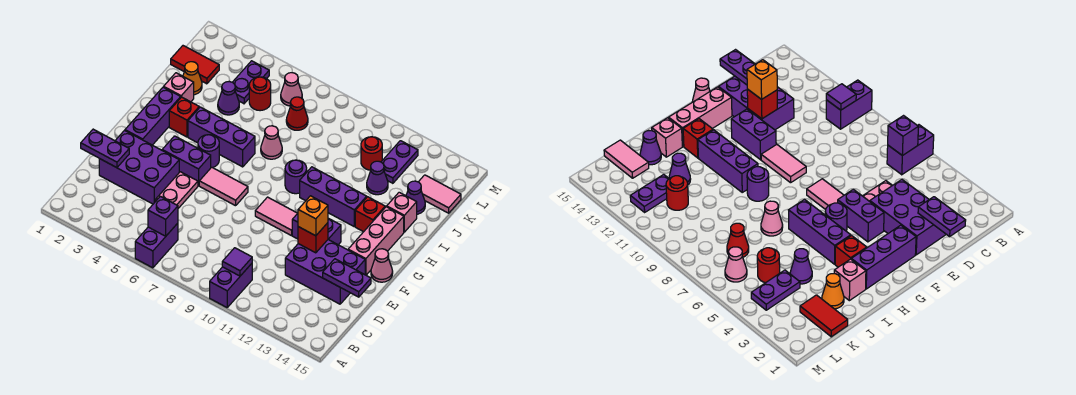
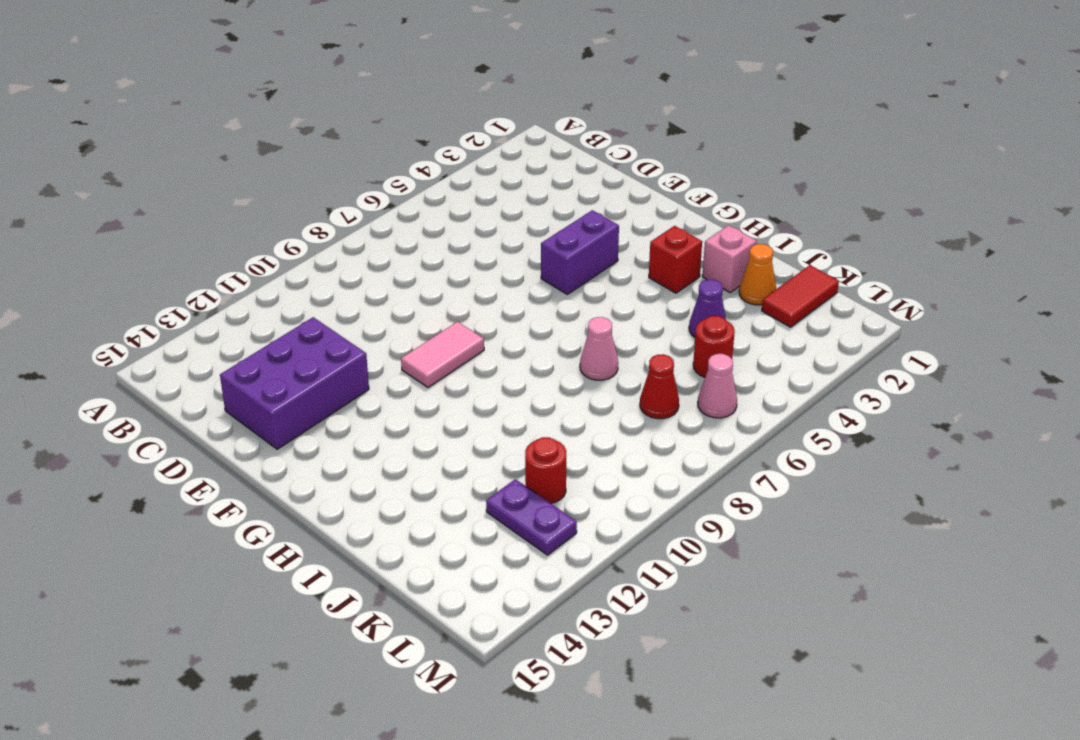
none -> purple brick A6:B6 level 1
none -> purple brick A10:B10 level 1
none -> purple brick D2:E4 level 1
none -> pink plate D5:E5 level 1

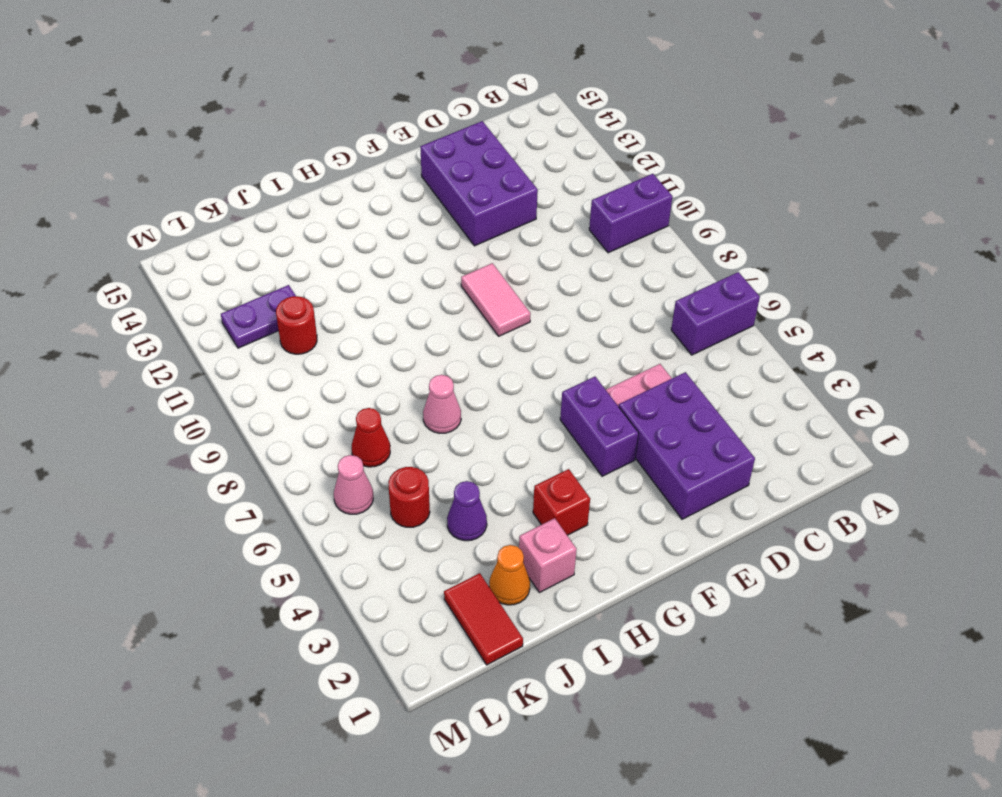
none -> purple brick F2:H2 level 1
none -> pink tile F6:F7 level 1
none -> purple brick F11:F12 level 1
none -> pink brick F14:H14 level 1

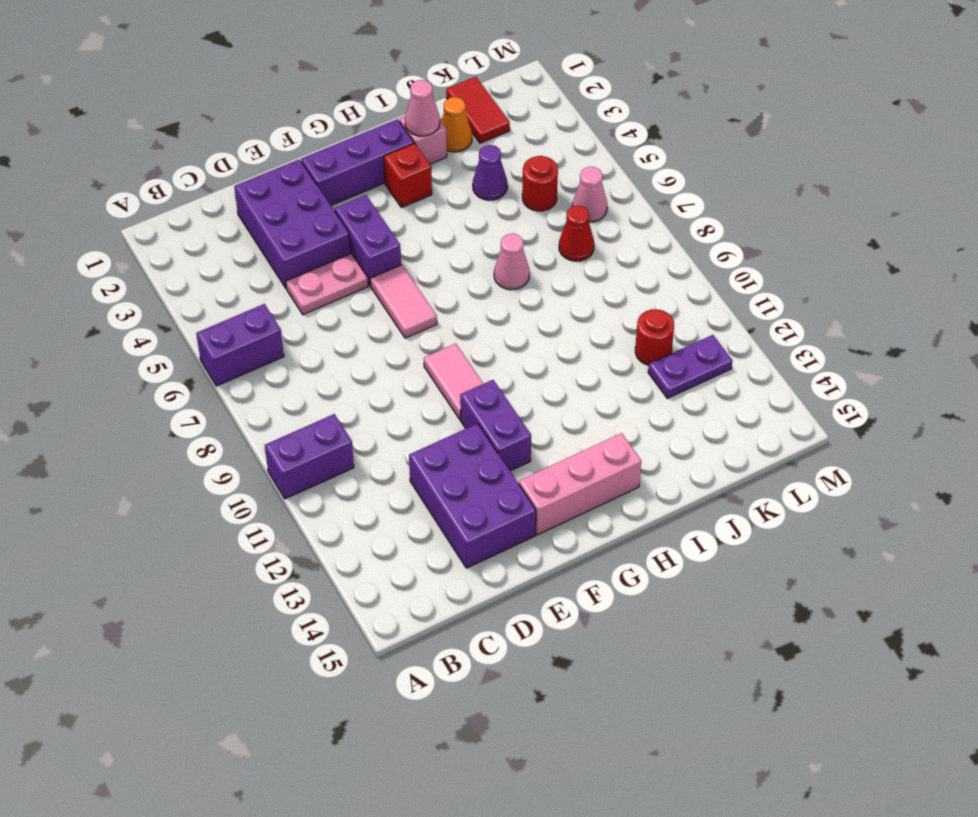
pink cone I2 level 2 -> pink cone F15 level 1
none -> purple round brick G5 level 1
none -> purple brick H4:H6 level 1
none -> purple round brick H9 level 1
none -> purple brick H10:H12 level 1

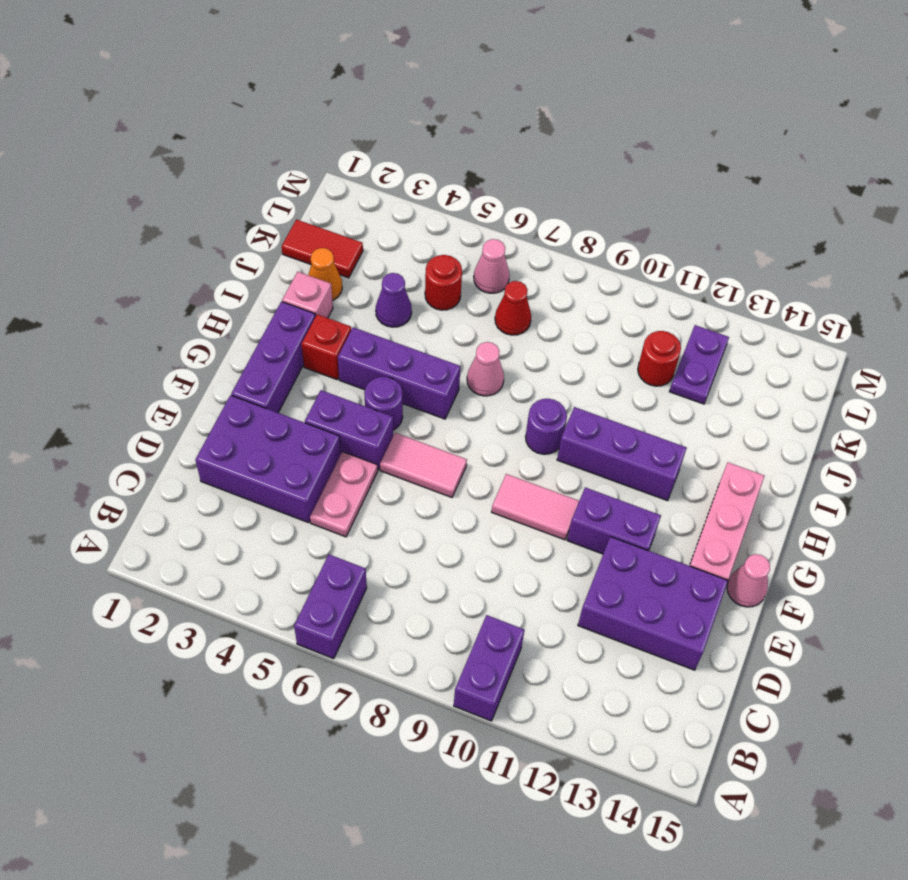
none -> red brick H13 level 1
none -> pink brick I14 level 1
none -> purple cone J12 level 1
none -> purple cone J14 level 1

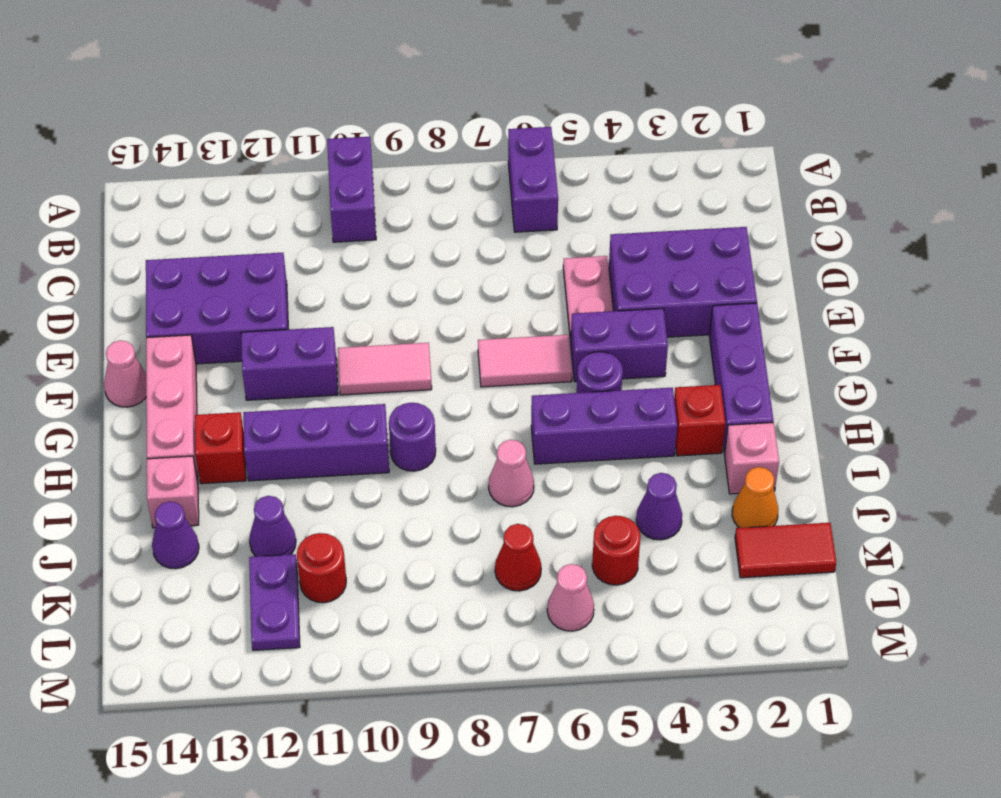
none -> purple plate K4:L4 level 1
none -> pink tile K14:K15 level 1
none -> purple brick B6 level 2
none -> purple tile B10 level 2

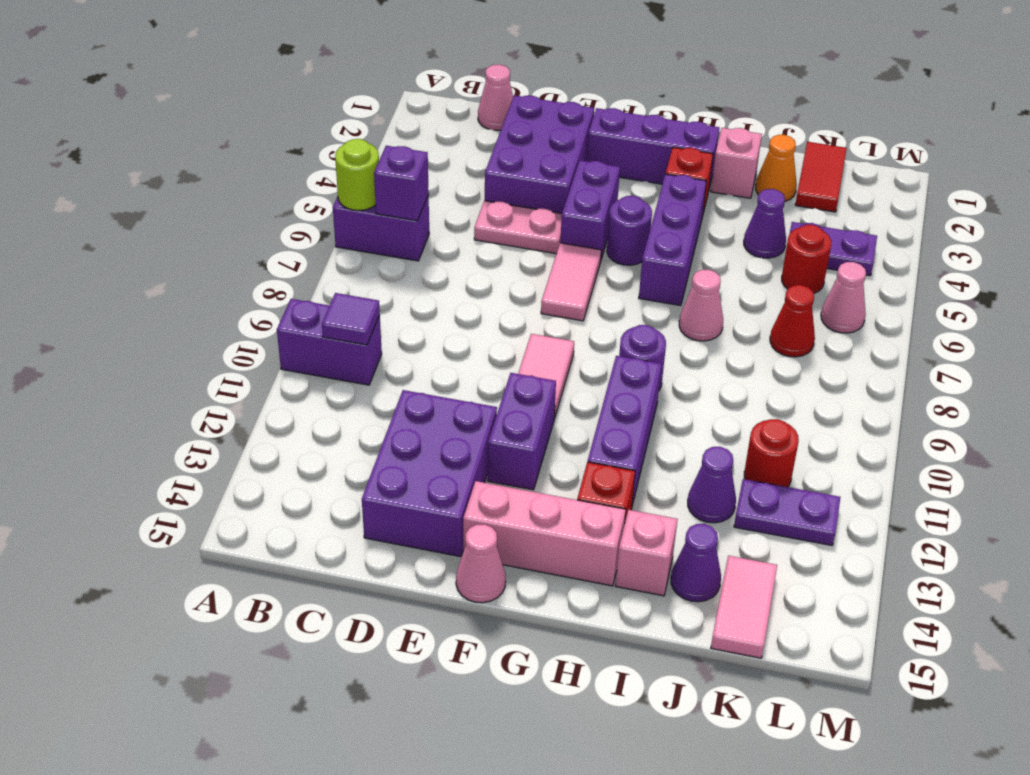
lime round brick A6 level 2 -> none
pink cone C1 level 1 -> none
none -> purple plate D1:D2 level 2
none -> purple plate D14:D15 level 2
none -> red brick E12 level 2
none -> orange brick E12 level 3

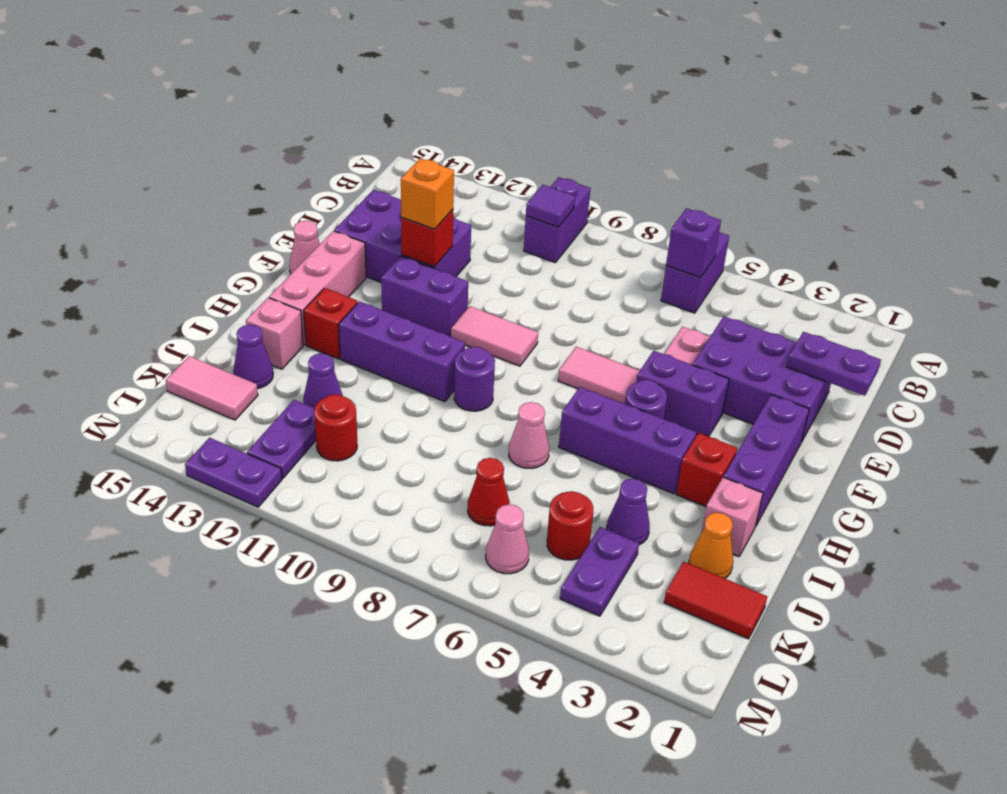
purple plate M12:M13 level 1 -> purple plate D14:D15 level 2

